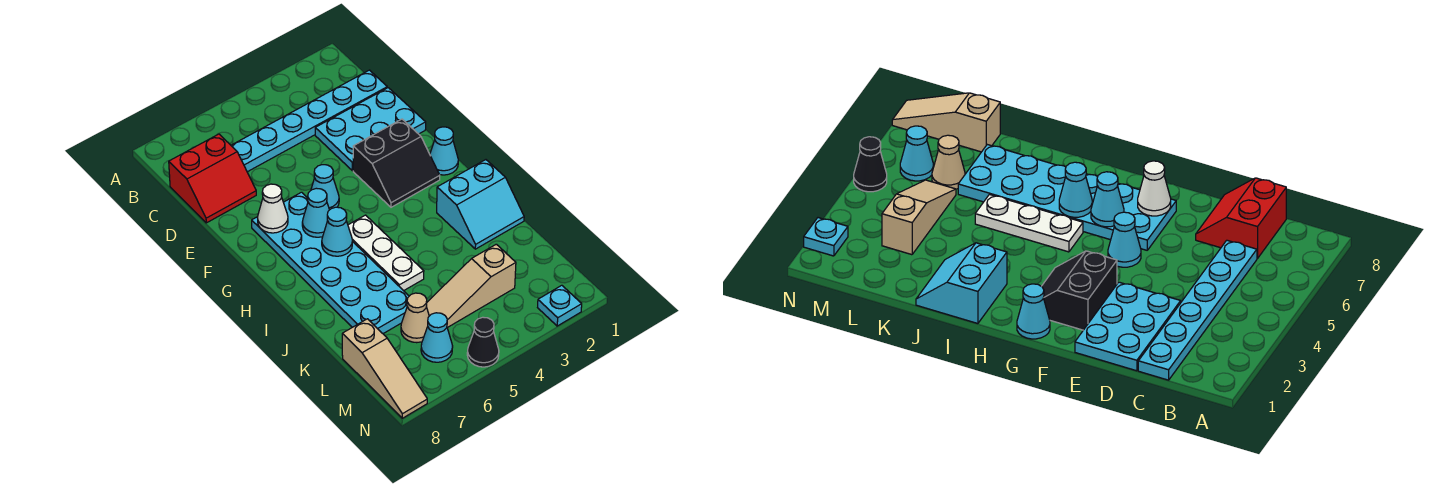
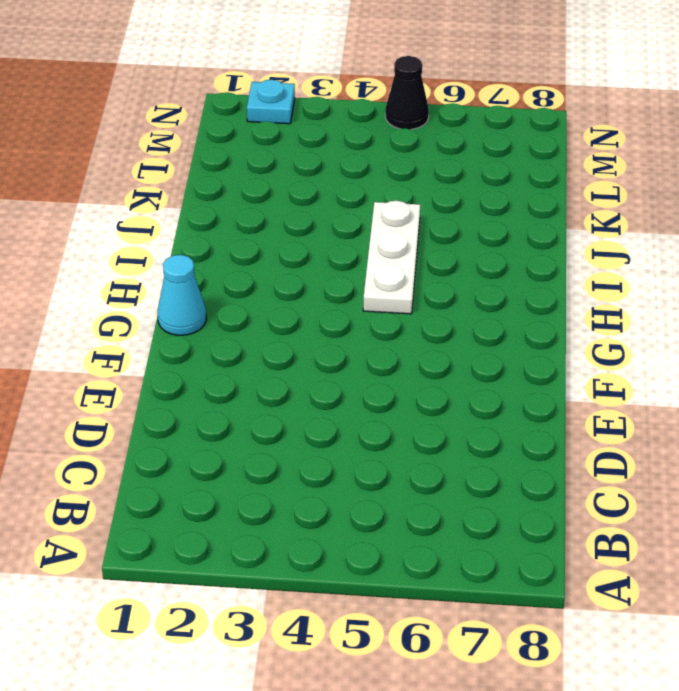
none -> cyan plate C1:C6 level 1
none -> red slope C7:D8 level 1 top C
none -> cyan plate D1:E3 level 1

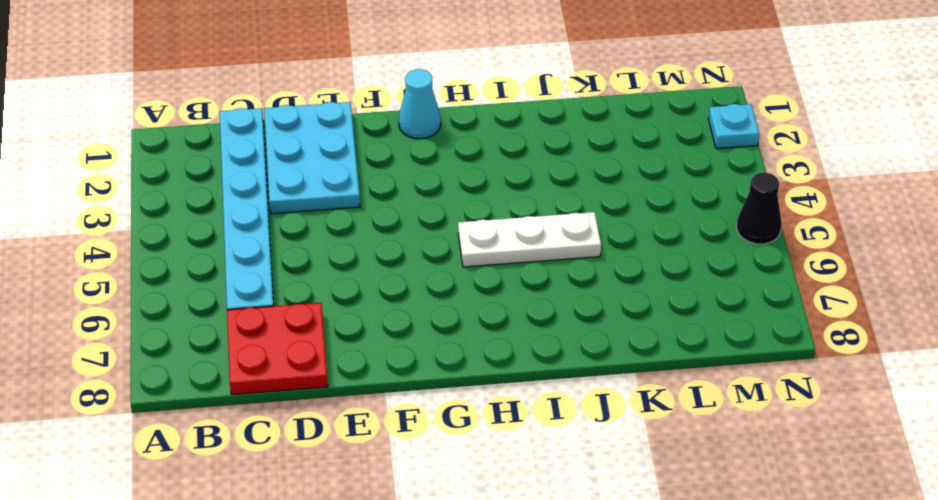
red plate C7:D8 level 1 -> red slope C7:D8 level 1 top C
none -> black slope F2:G3 level 1 top F
none -> cyan cone F5 level 1
none -> cyan plate F6:K7 level 1

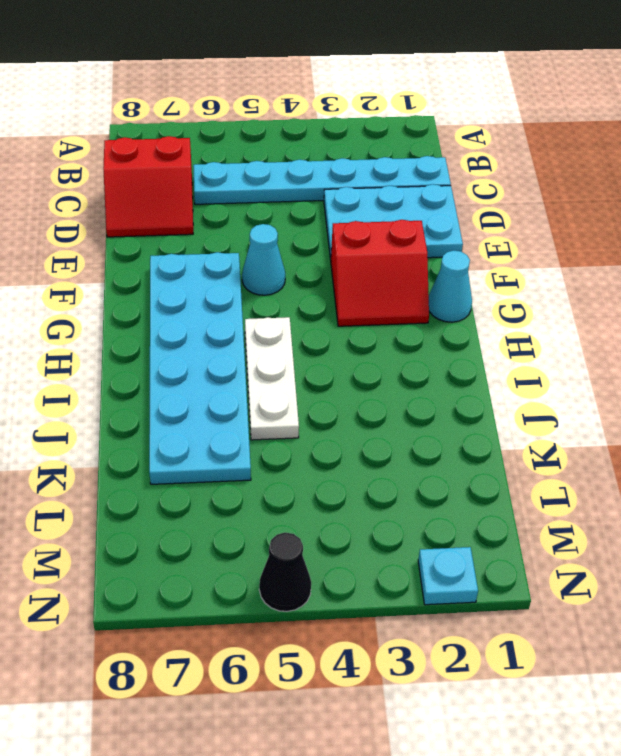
red slope F2:G3 level 1 top F -> black slope F2:G3 level 1 top F
none -> cyan slope I1:J2 level 1 top I
none -> tan slope L3:L5 level 1 top 3
none -> tan cone L6 level 1

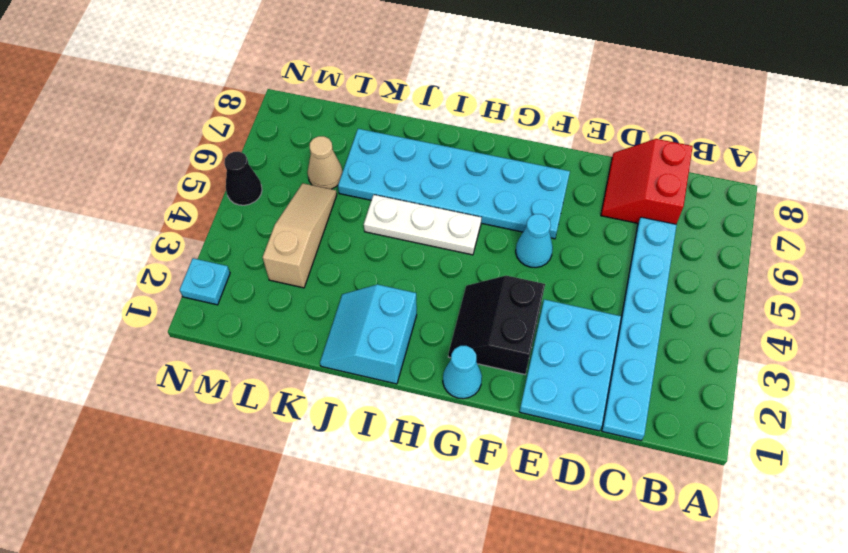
none -> tan slope L8:N8 level 1 top L
none -> cyan cone M6 level 1
none -> white cone F7 level 2

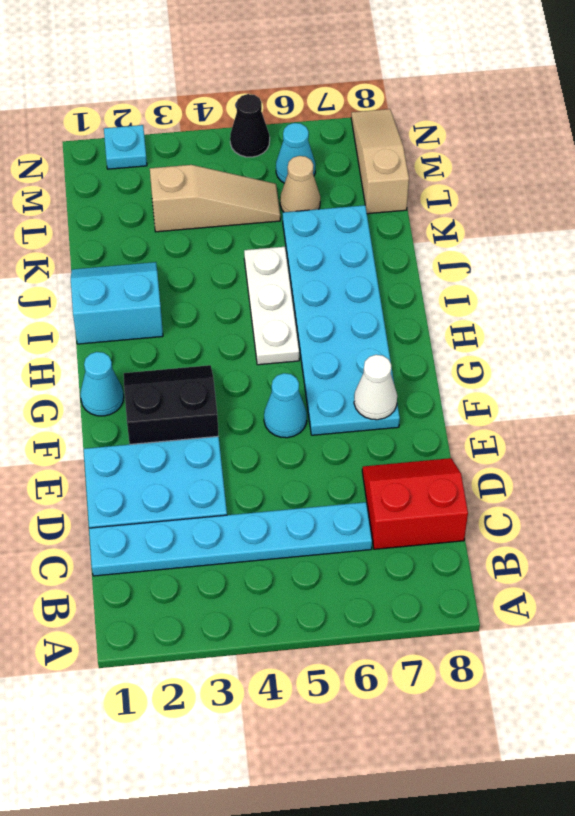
none -> cyan cone G6 level 2
none -> cyan cone H6 level 2

